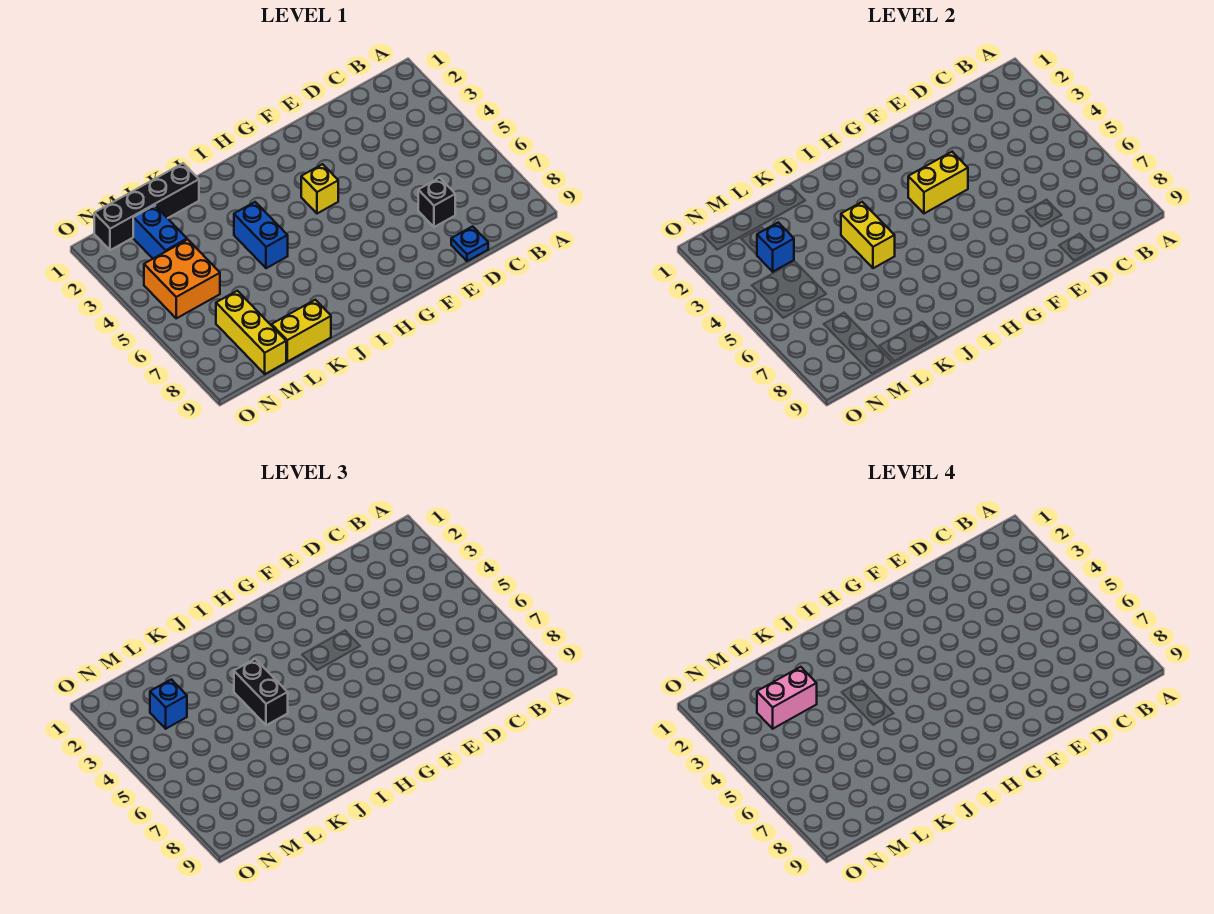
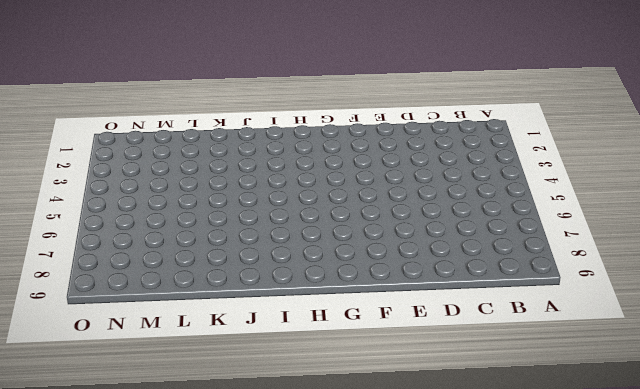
none -> black brick D7 level 1
none -> blue plate D9 level 1
none -> yellow brick G4 level 1

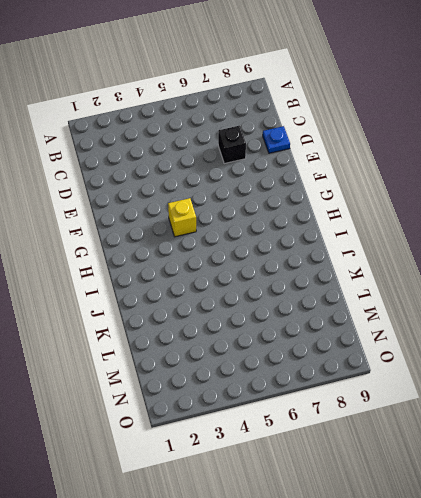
none -> blue brick J4:J5 level 1
none -> black brick K1:N1 level 1
none -> yellow brick K9:L9 level 1

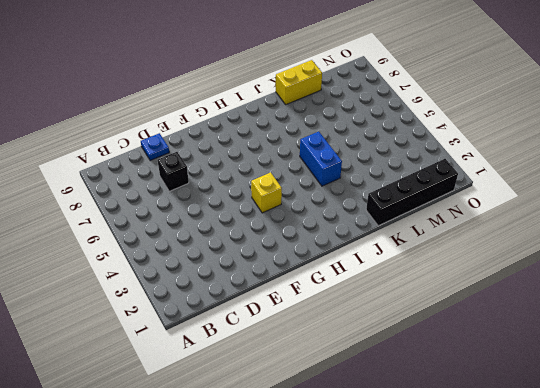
none -> blue brick M2:M3 level 1
none -> orange brick M4:N5 level 1
none -> yellow brick M7:M9 level 1

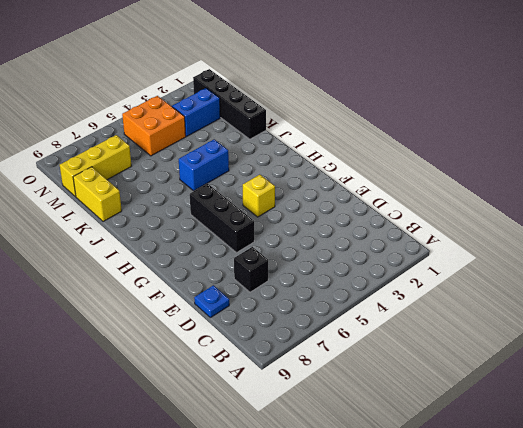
black brick F6:H6 level 1 -> none
none -> yellow brick F4:G4 level 2
none -> yellow brick J4:J5 level 2
none -> blue brick M3 level 2

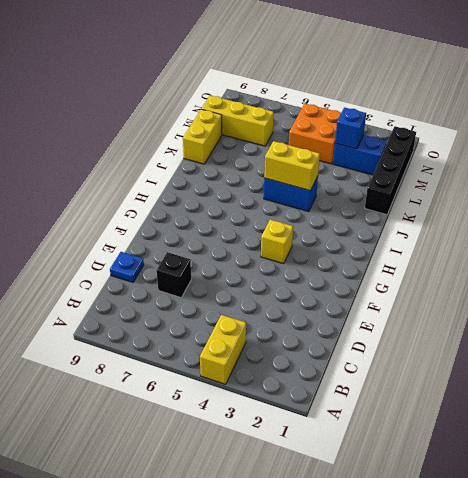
yellow brick A4:B4 level 1 -> yellow brick F4:G4 level 2
none -> black brick J4:J5 level 3
none -> blue brick M3 level 3
none -> pink brick L3:M3 level 4

